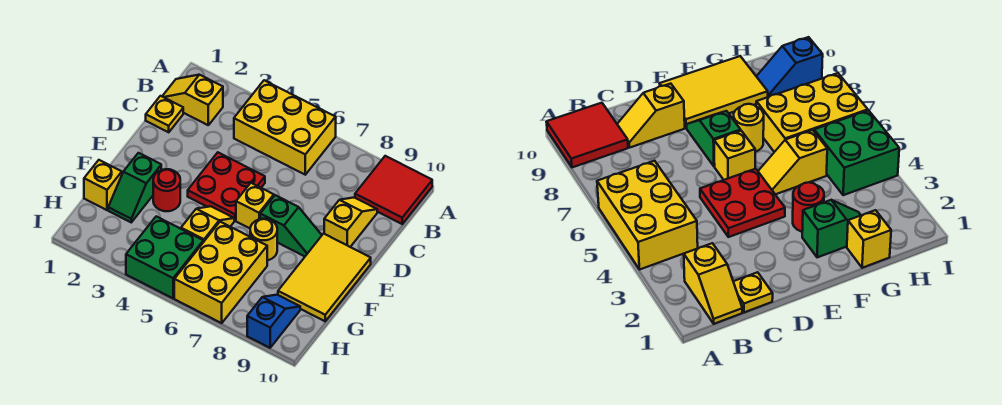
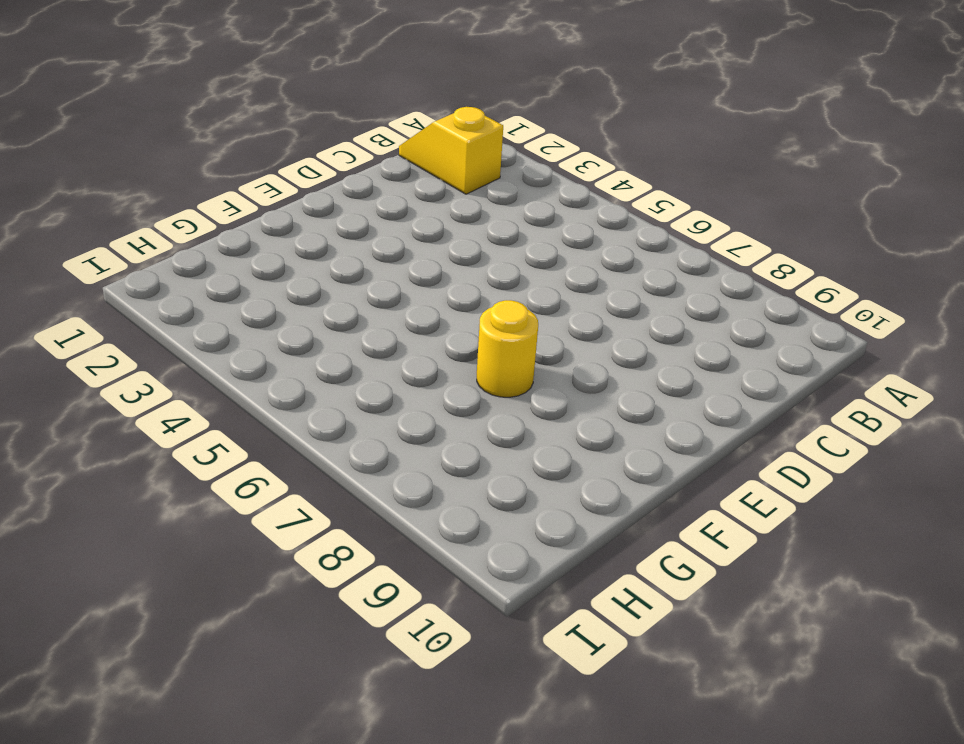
none -> yellow brick A4:B6 level 1
none -> red tile A9:B10 level 1
none -> yellow plate C1 level 1

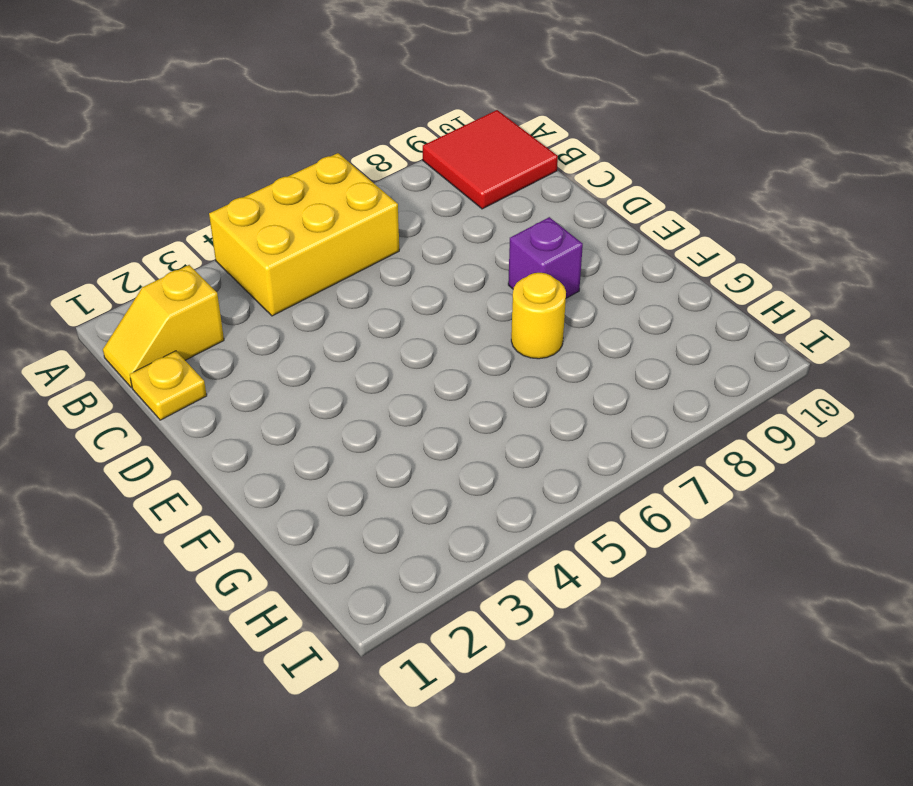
purple brick E8 level 1 -> green slope E7:E8 level 1 top 7
none -> yellow slope C9:D9 level 1 top D
none -> red plate D4:E5 level 1
none -> yellow brick E6 level 1

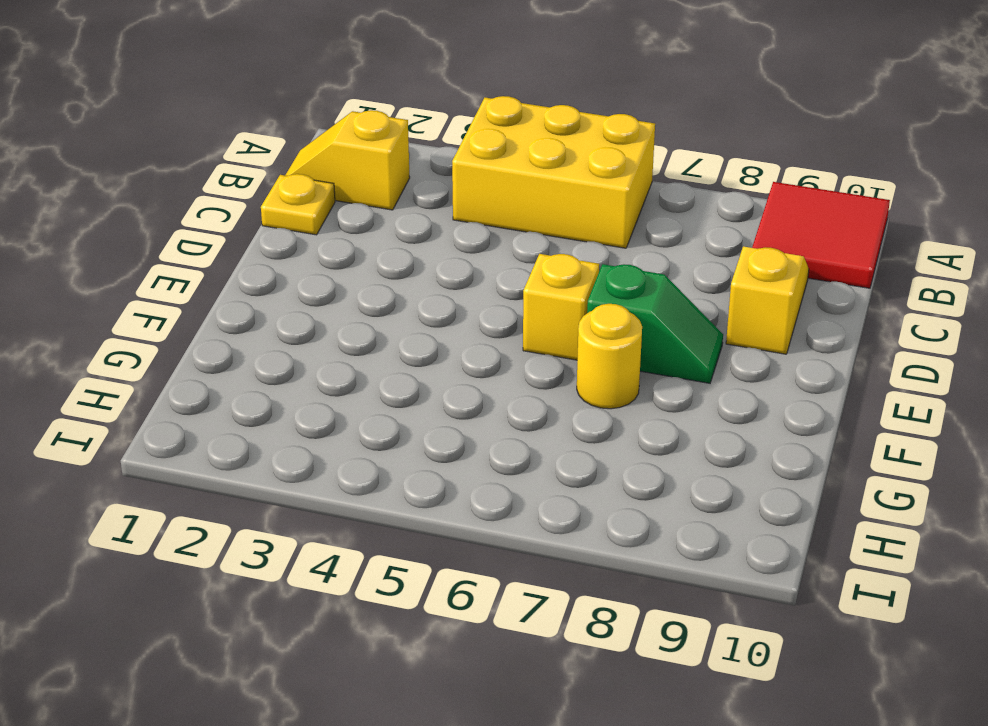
none -> red plate D4:E5 level 1
none -> yellow tile E9:G10 level 1
none -> green slope F2:G2 level 1 top F

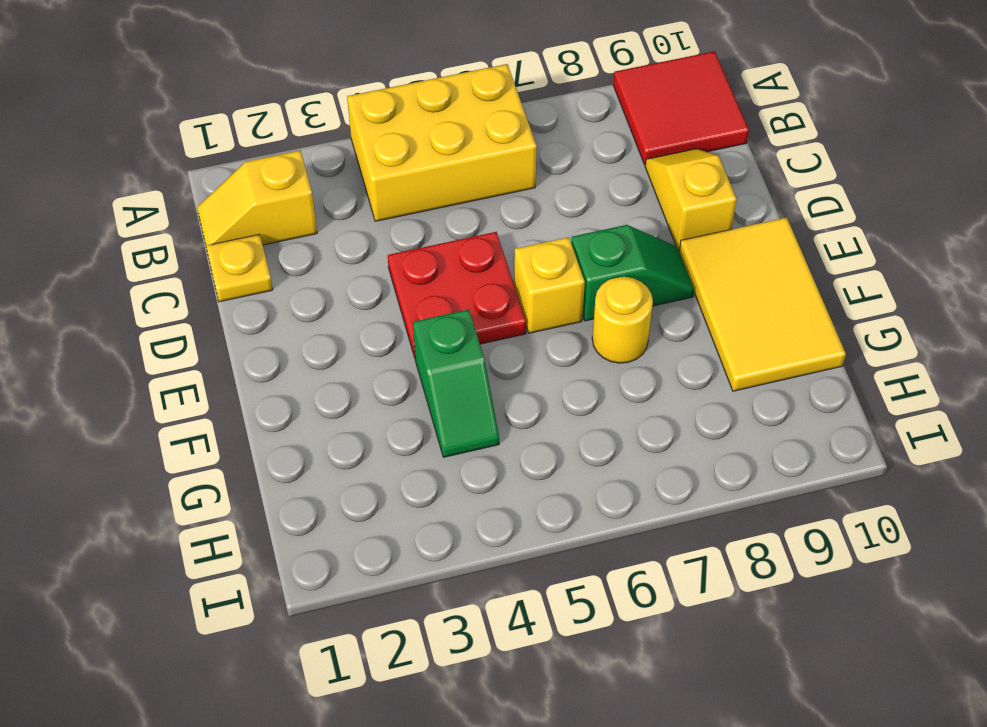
green slope F4:G4 level 1 top F -> green slope F2:G2 level 1 top F
none -> red round brick F3 level 1
none -> yellow slope F5:G5 level 1 top G
none -> yellow brick G1 level 1

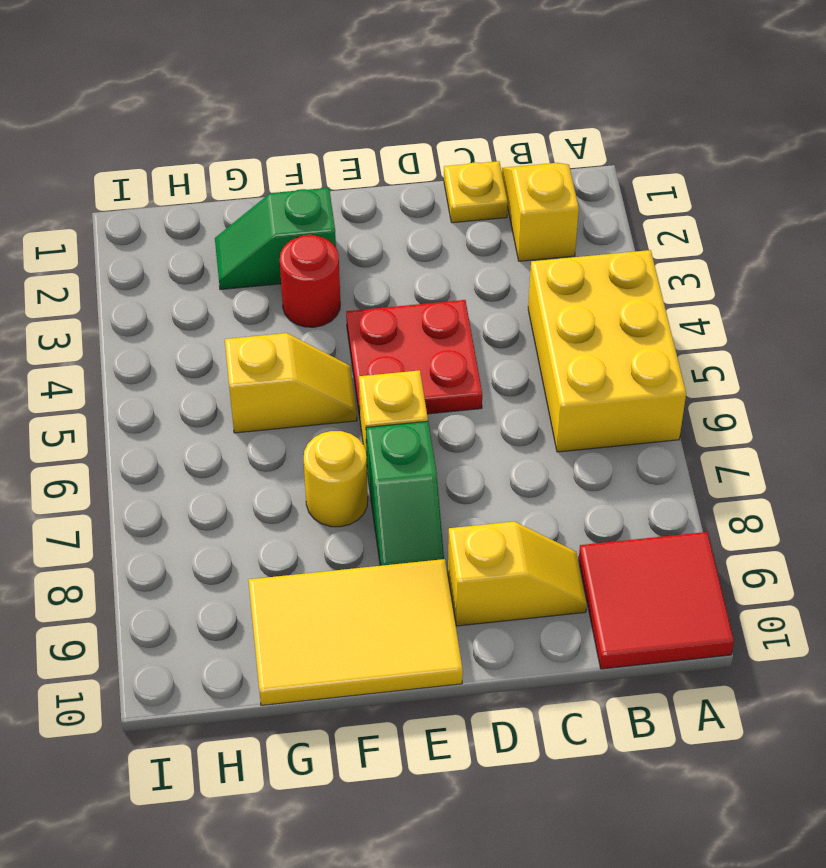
none -> yellow brick G1 level 1
none -> yellow brick G6:I7 level 1
none -> green brick H4:I5 level 1

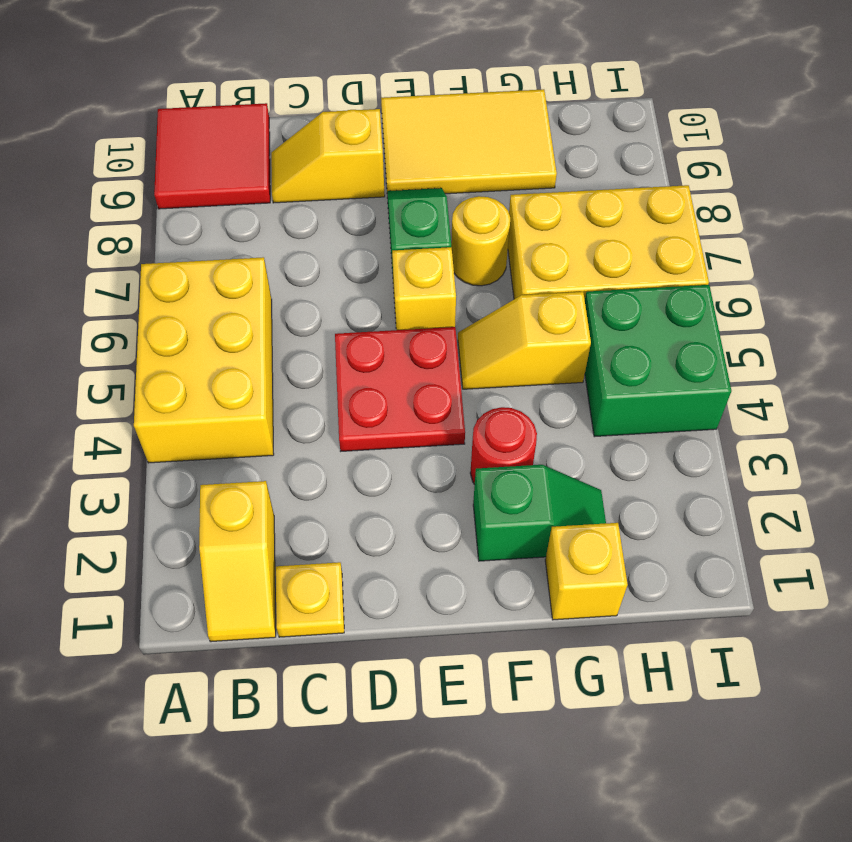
none -> blue slope H9:I9 level 1 top I

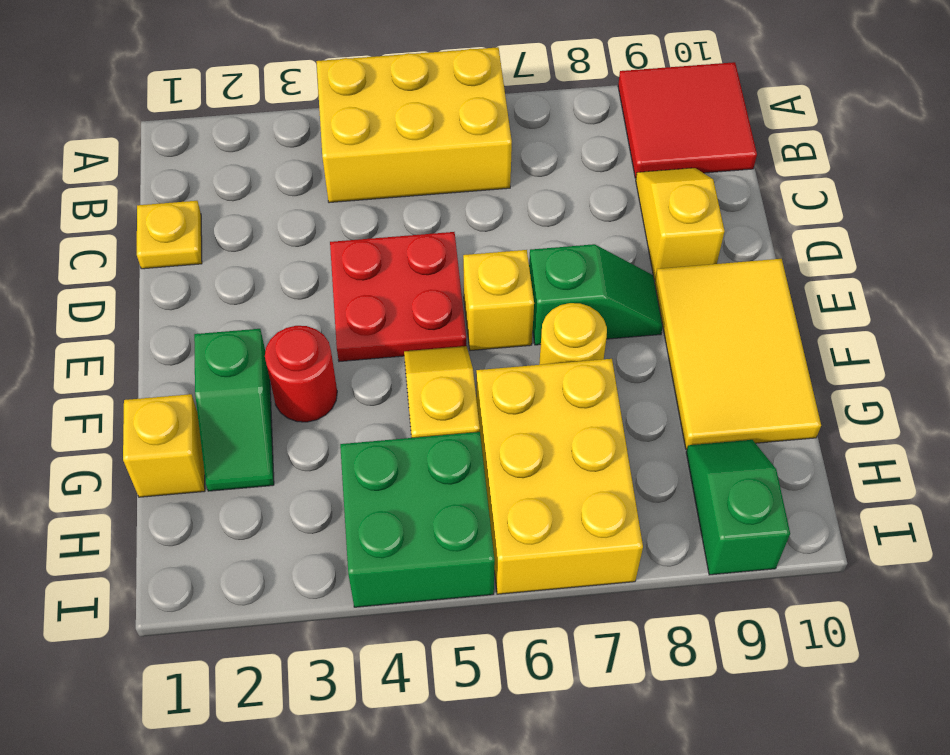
green slope H9:I9 level 1 top I -> blue slope H9:I9 level 1 top I
none -> yellow slope B1:B2 level 1 top 2

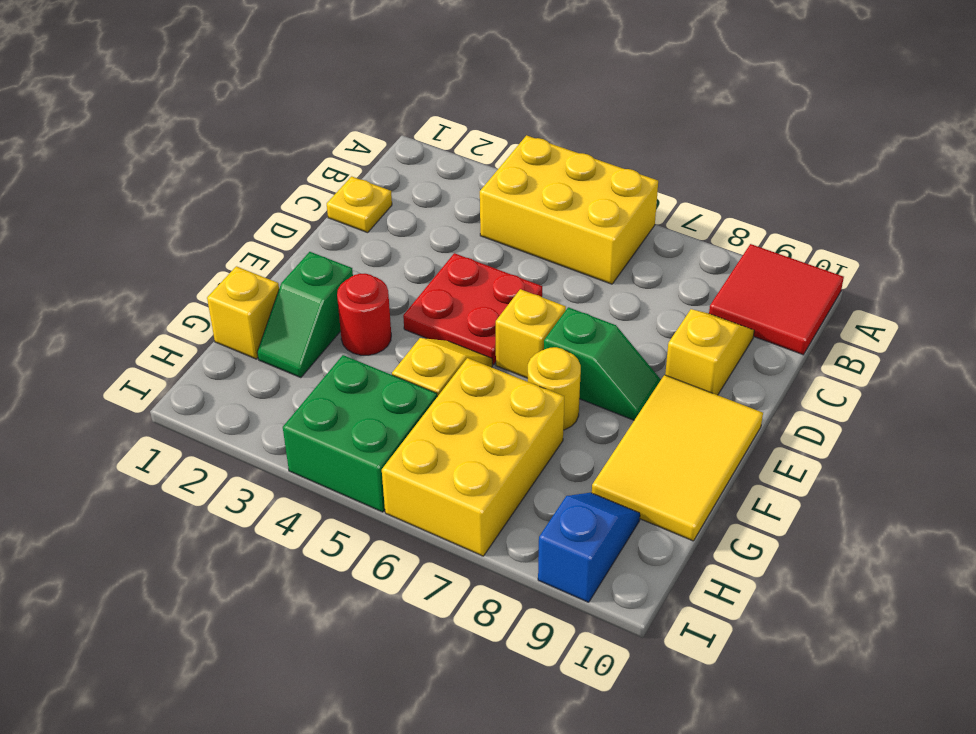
none -> yellow slope B1:B2 level 1 top 2

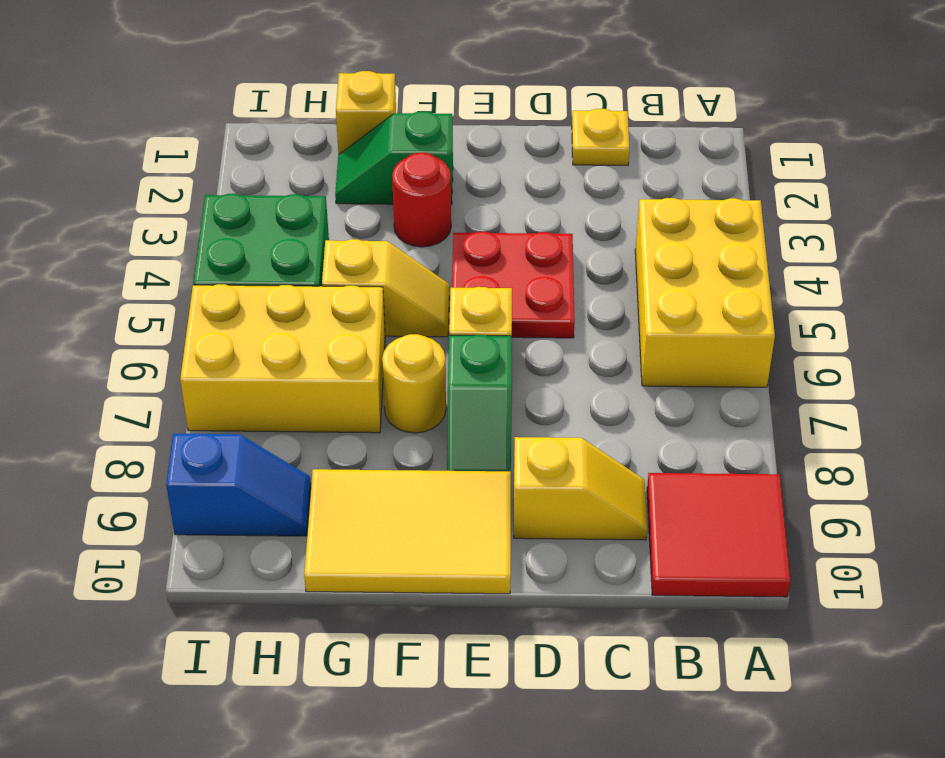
none -> yellow slope B1:B2 level 1 top 2

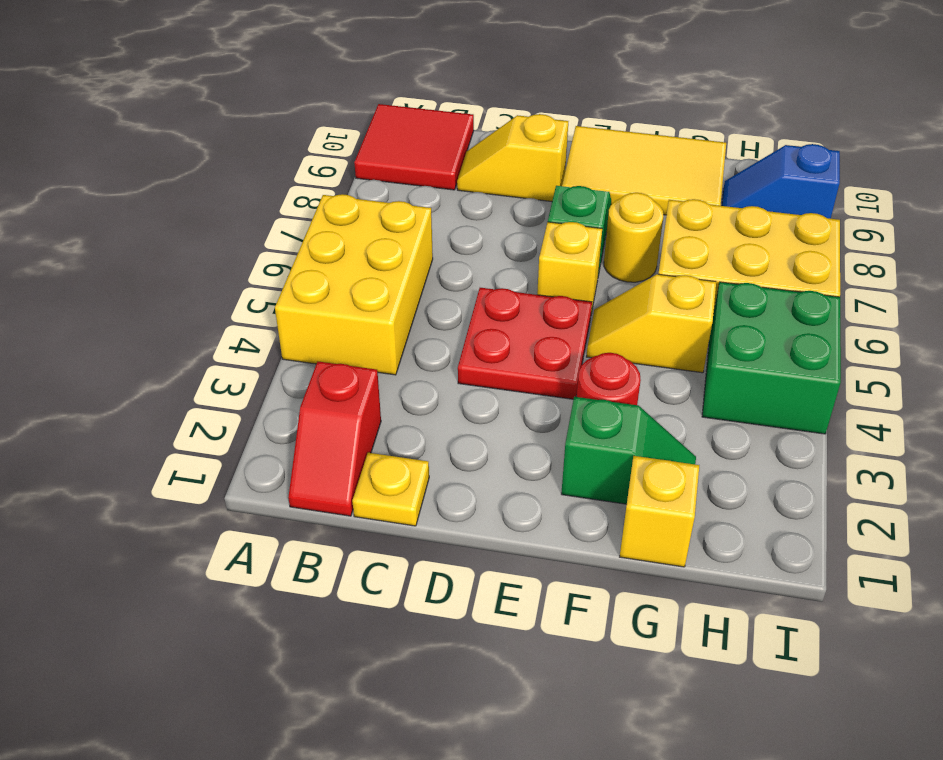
red slope B1:B2 level 1 top 2 -> yellow slope B1:B2 level 1 top 2

